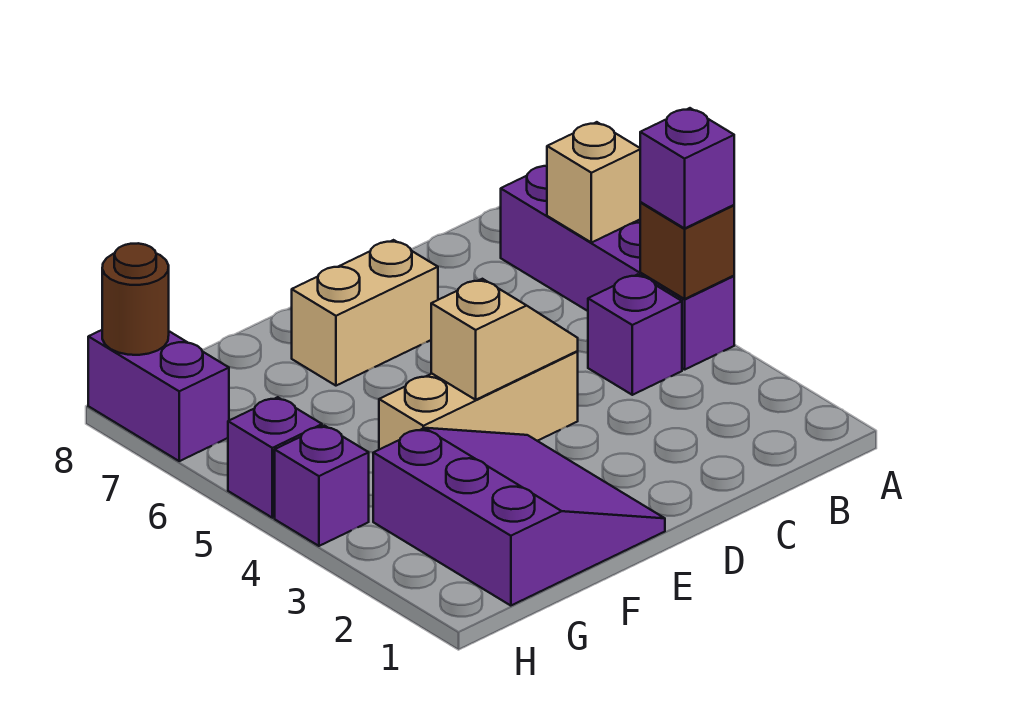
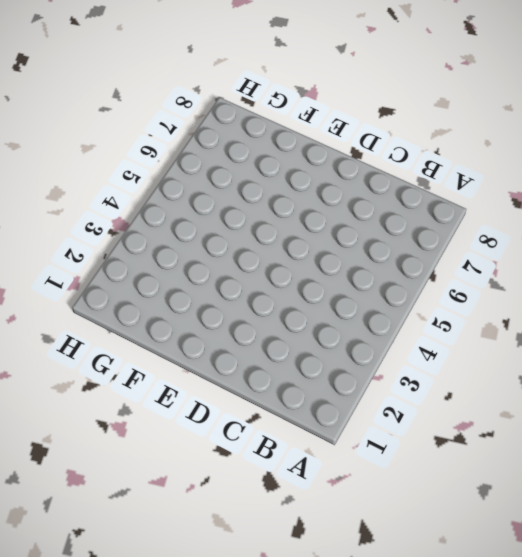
none -> purple brick A4:A7 level 1
none -> purple brick B4 level 1
none -> tan brick D4:F4 level 1

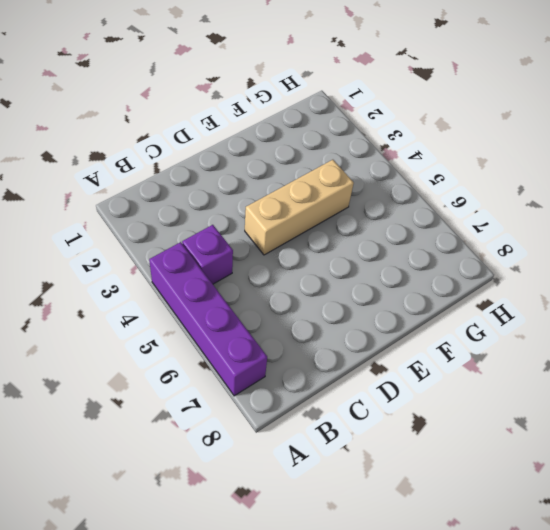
none -> tan brick D7:E7 level 1
none -> purple slope E1:G3 level 1 top G
none -> purple brick H4 level 1

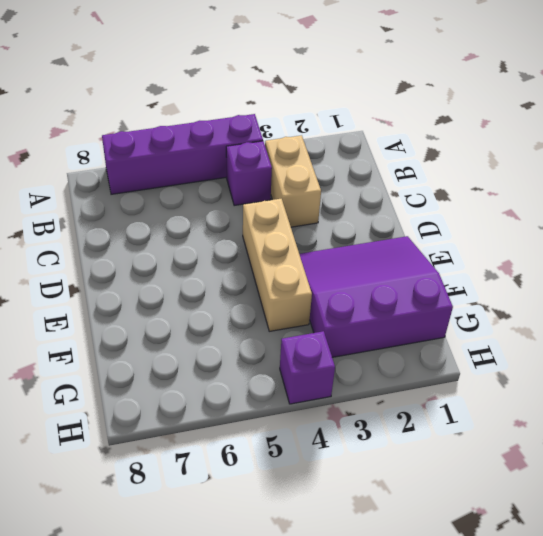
tan brick B3:C3 level 1 -> tan brick D7:E7 level 1
none -> purple brick H5 level 1
none -> purple brick H7:H8 level 1
none -> brown brick A4 level 2

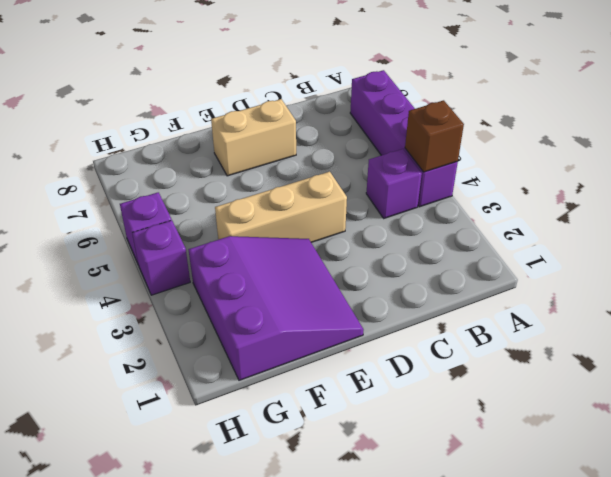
none -> purple brick H7:H8 level 1
none -> tan brick A6 level 2
none -> tan slope D4:E4 level 2 top E

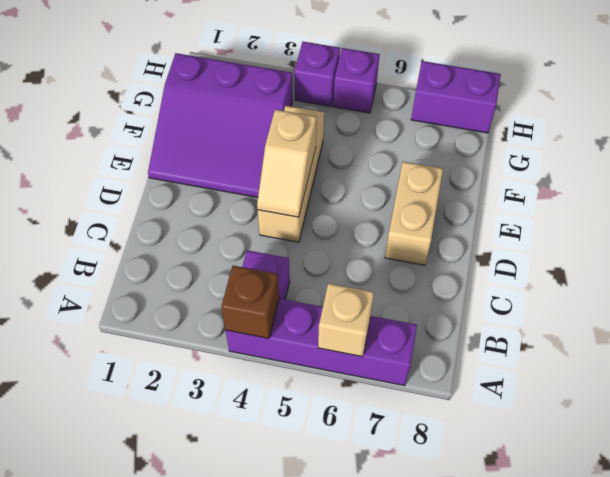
none -> brown round brick H8 level 2
none -> purple brick A4 level 3

